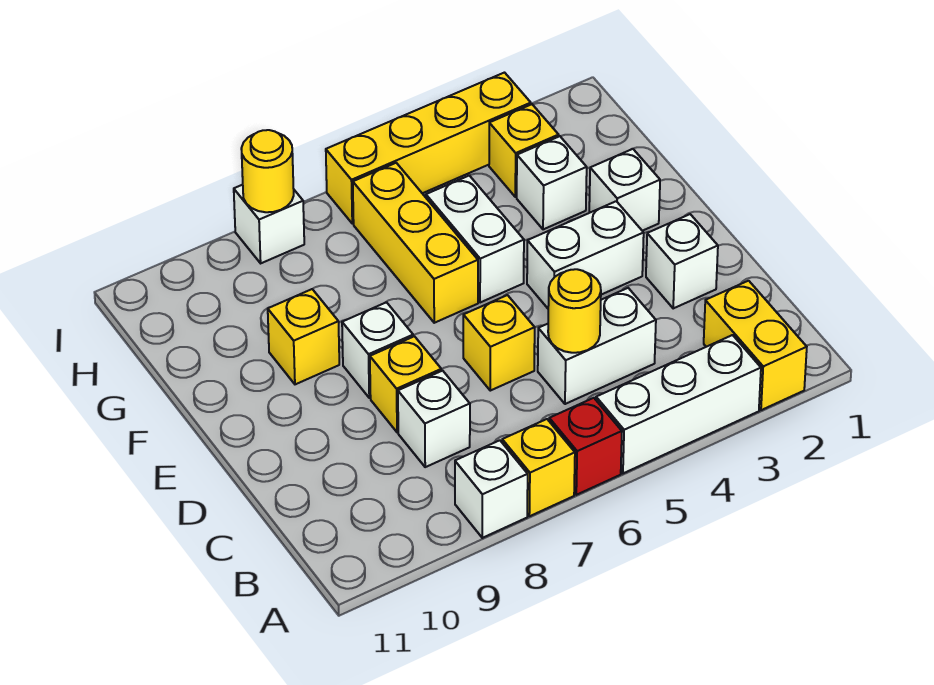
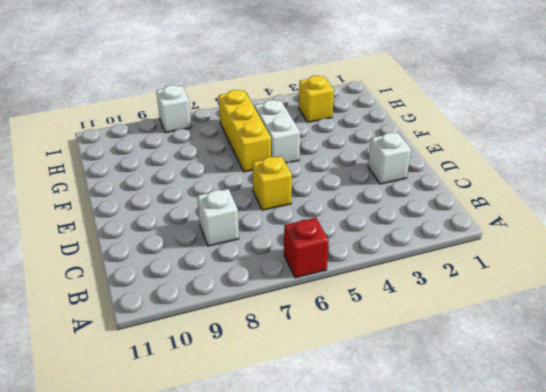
none -> yellow brick A2:B2 level 1
none -> white brick A3:A5 level 1
none -> yellow brick A7 level 1

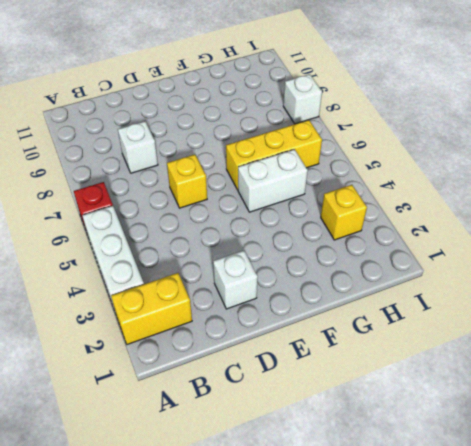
none -> yellow brick A7 level 1
none -> white brick A8 level 1
none -> white brick C4:C5 level 1

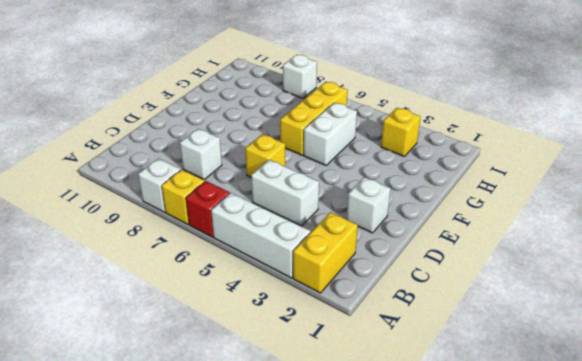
none -> yellow brick D8 level 1
none -> white brick E3:E4 level 1
none -> white brick E8 level 1

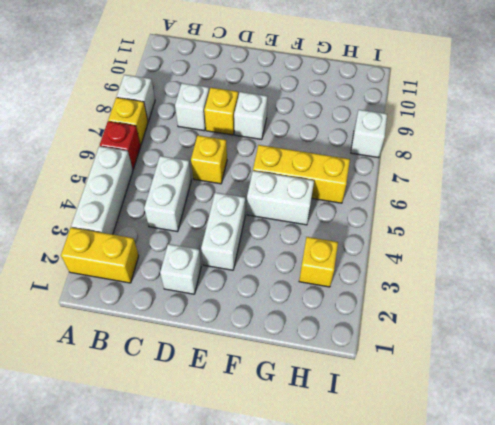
none -> white brick F2 level 1
none -> yellow brick F9 level 1
none -> white brick G3 level 1

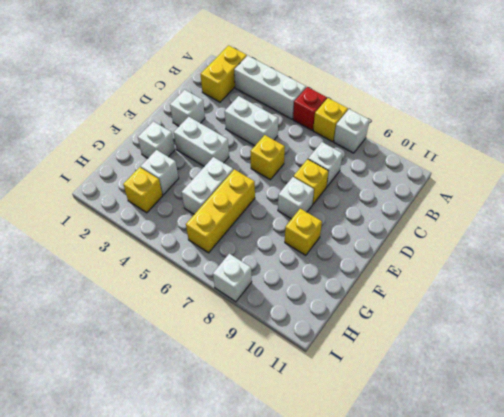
none -> yellow brick I3:I6 level 1
none -> yellow round brick C5 level 2
none -> yellow round brick I8 level 2

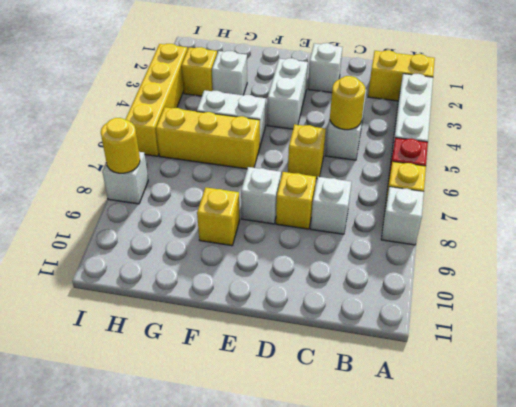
none -> white brick F2 level 1

